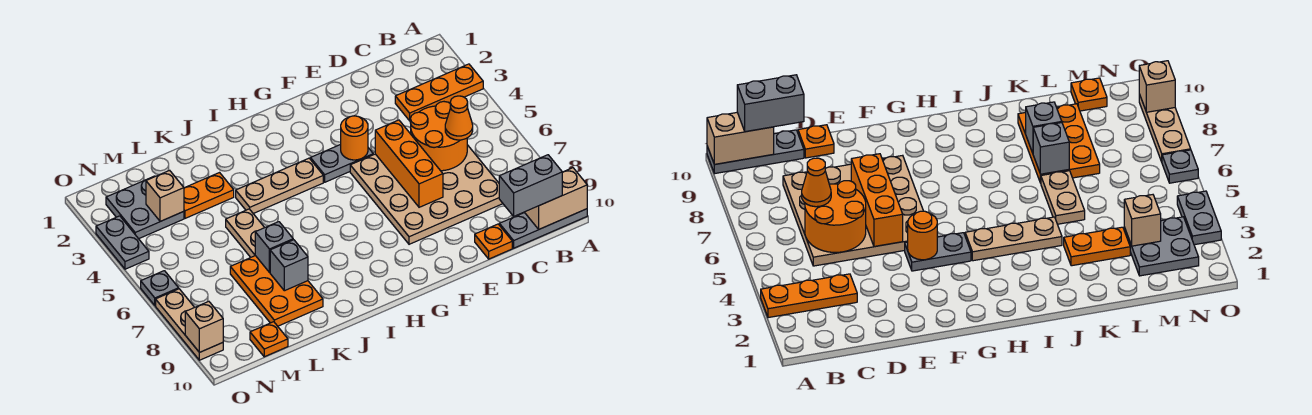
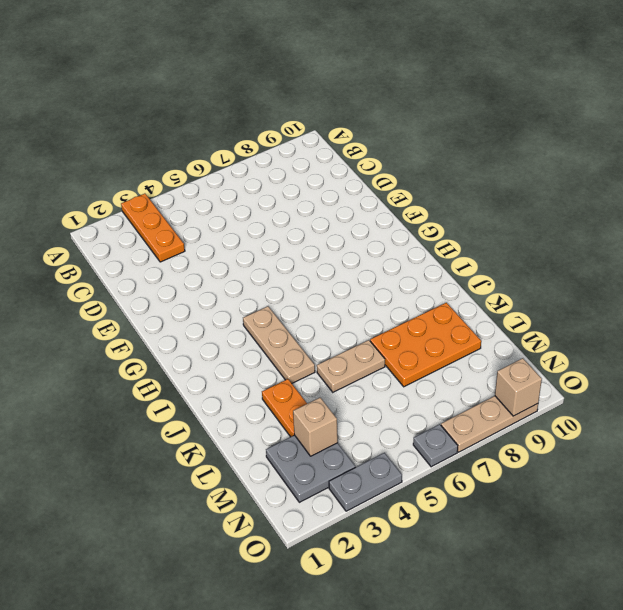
none -> grey plate A10:C10 level 1
none -> tan plate C5:F8 level 1
none -> orange plate D10 level 1

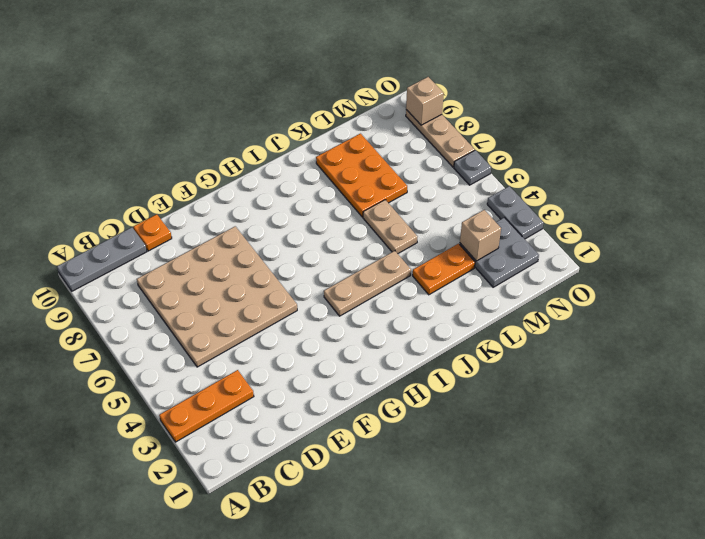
none -> grey plate F4:G4 level 1
none -> orange plate M10 level 1
none -> tan brick A10:B10 level 2

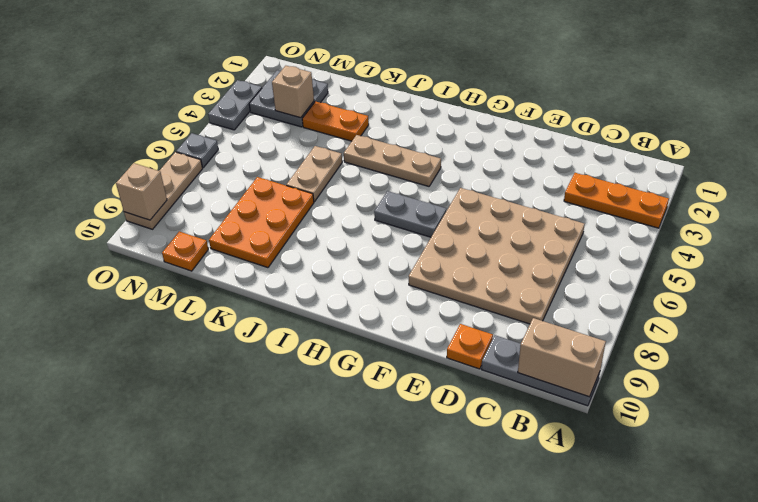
grey plate G6:H6 level 1 -> grey plate F4:G4 level 1
none -> orange round brick C5:D6 level 2
none -> orange brick E5:E7 level 2
none -> orange round brick F4 level 2

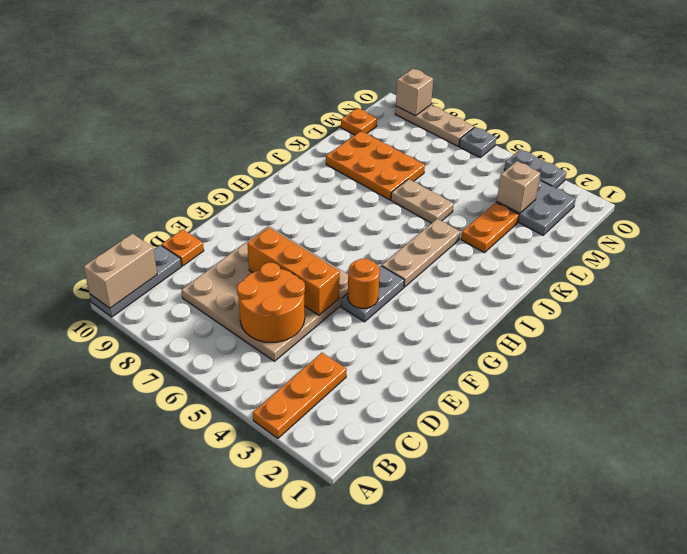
none -> grey brick K7 level 2
none -> grey brick K8 level 2
none -> grey brick B10:C10 level 3

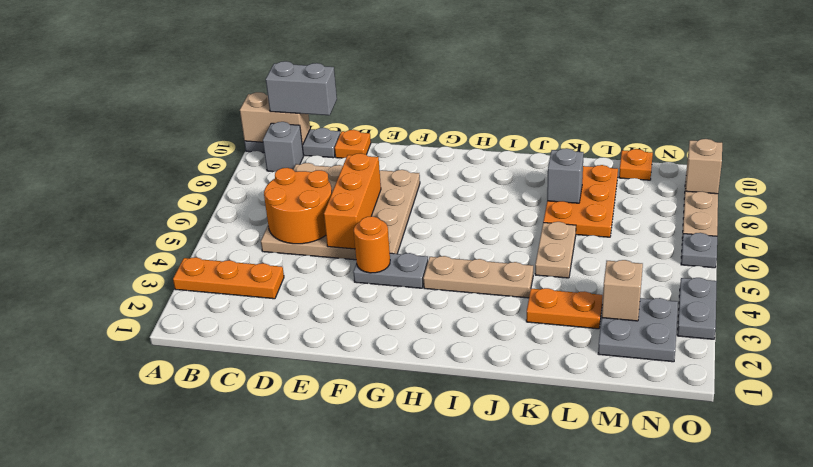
grey brick B9 level 1 -> grey brick K7 level 2
none -> orange cone C6 level 3

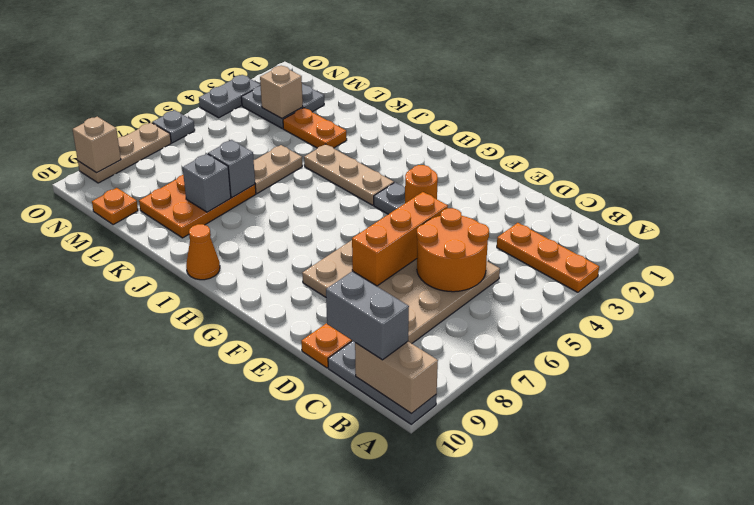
orange cone I10 level 1 -> orange cone C6 level 3

